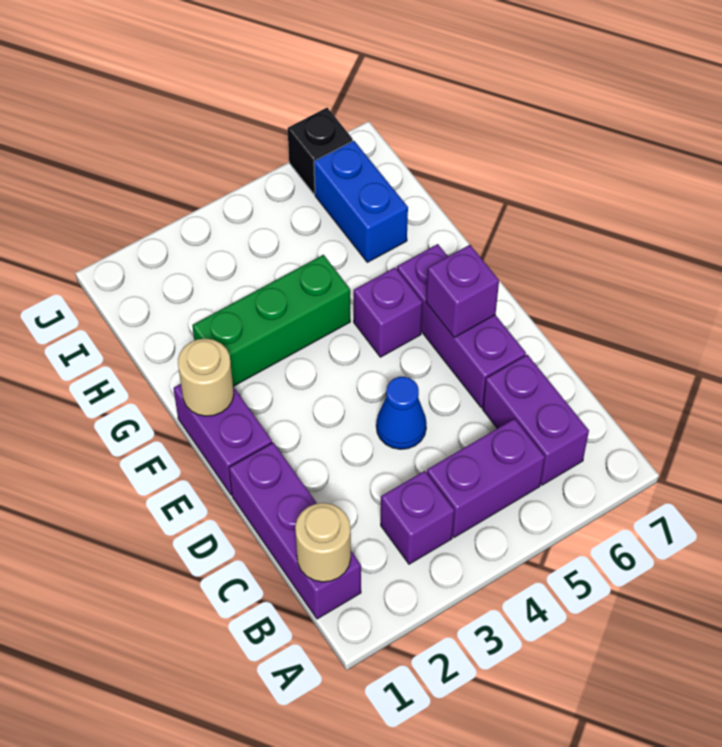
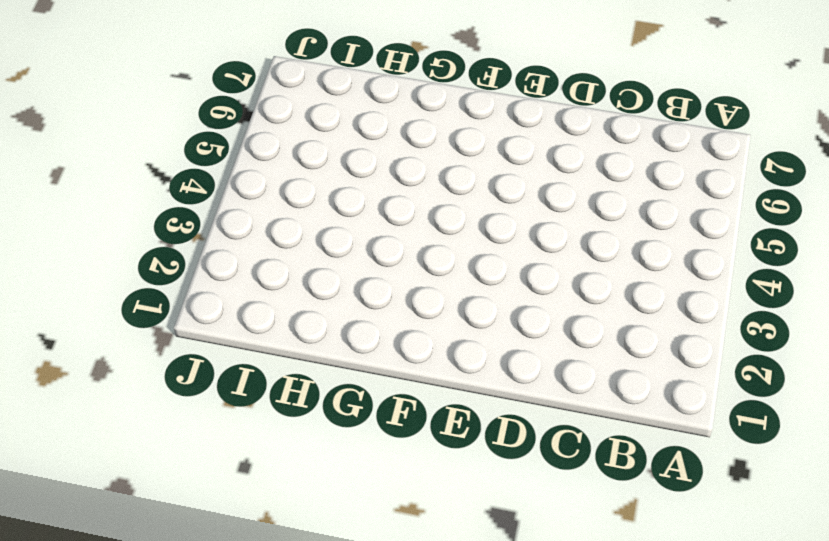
none -> purple brick B1:D1 level 1
none -> purple brick B3 level 1
none -> purple brick B4:B5 level 1

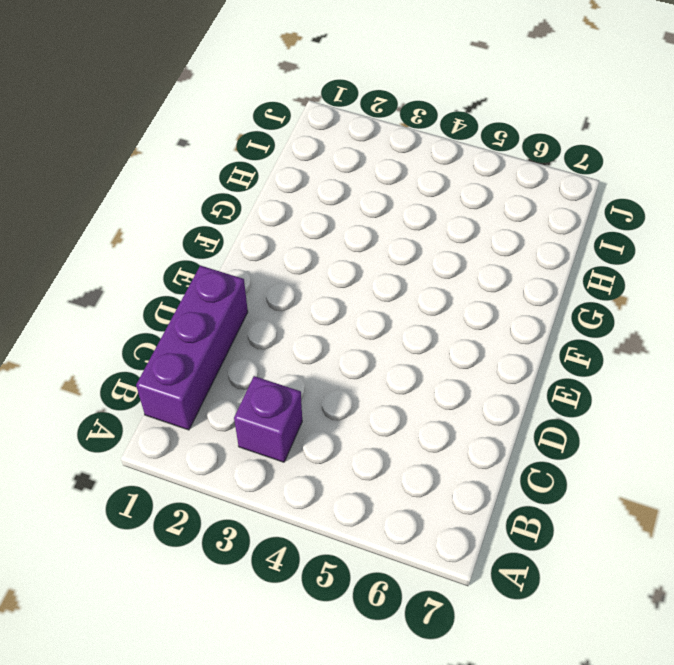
none -> purple brick B4:B5 level 1
none -> purple brick B6:C6 level 1
none -> blue cone D4 level 1

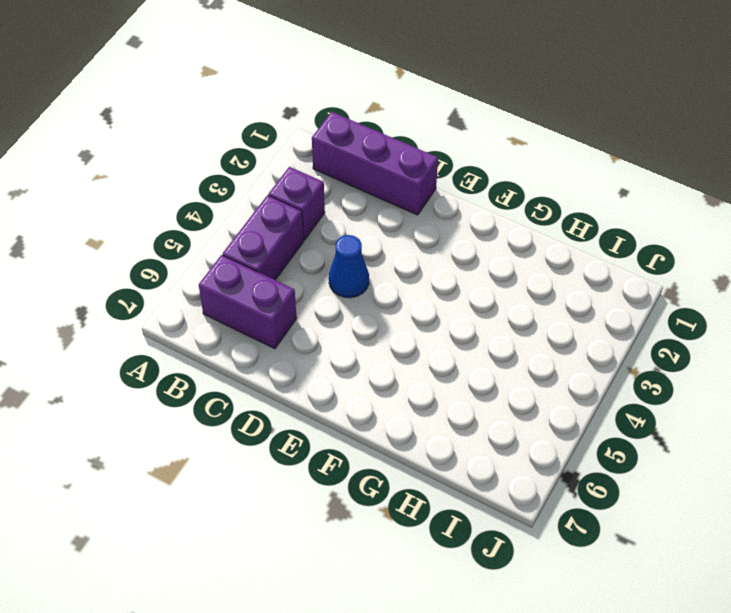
none -> purple brick D6:F6 level 1
none -> purple brick E1:F1 level 1
none -> purple brick F5 level 1

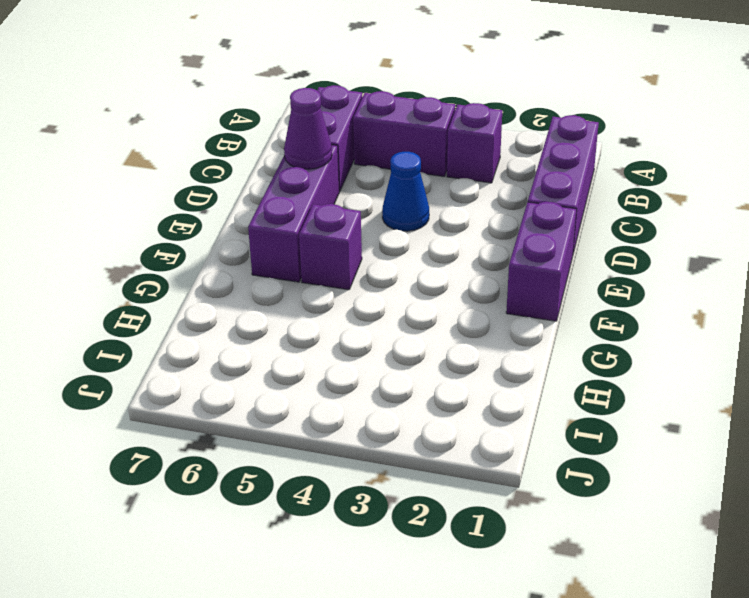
purple cone D6 level 2 -> none
none -> green brick G2:G4 level 1
none -> blue brick H6:I6 level 1
none -> black brick J6 level 1

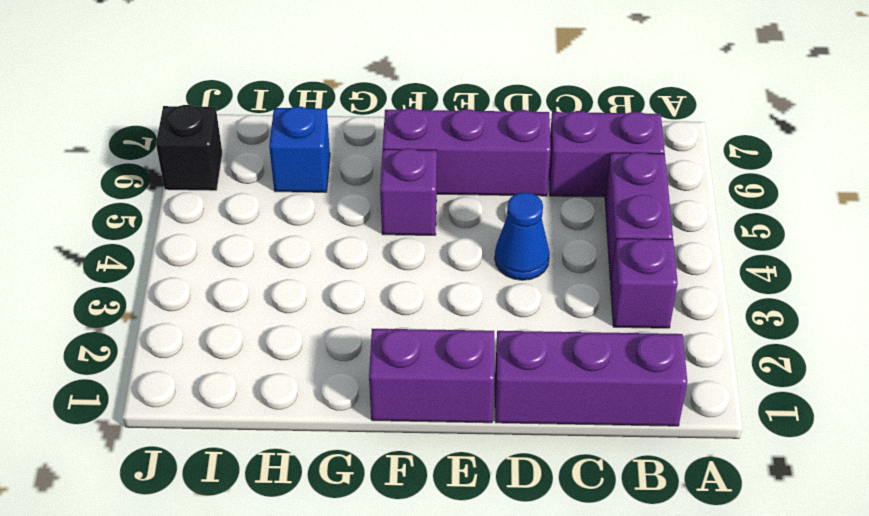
blue brick H6 level 1 -> blue brick H6:I6 level 1
none -> green brick G2:G4 level 1
none -> tan round brick B1 level 2
none -> purple brick E6 level 2

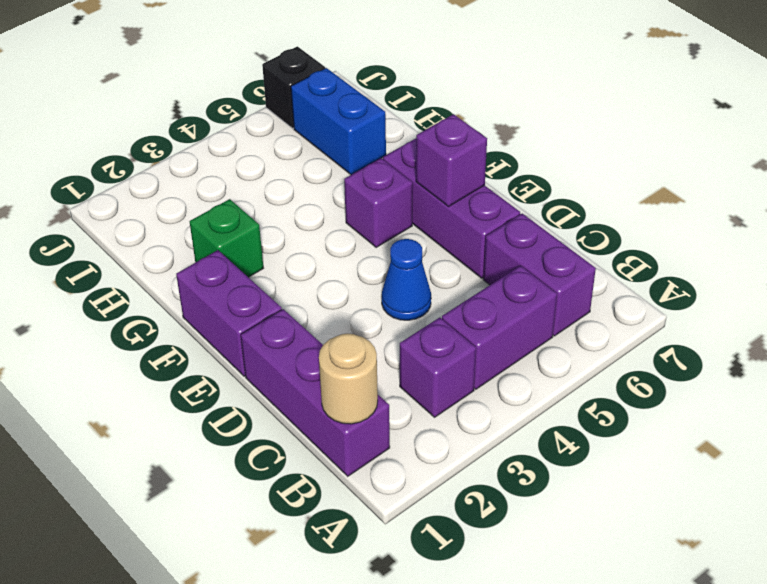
green brick G2 level 1 -> green brick G2:G4 level 1
none -> tan round brick F1 level 2

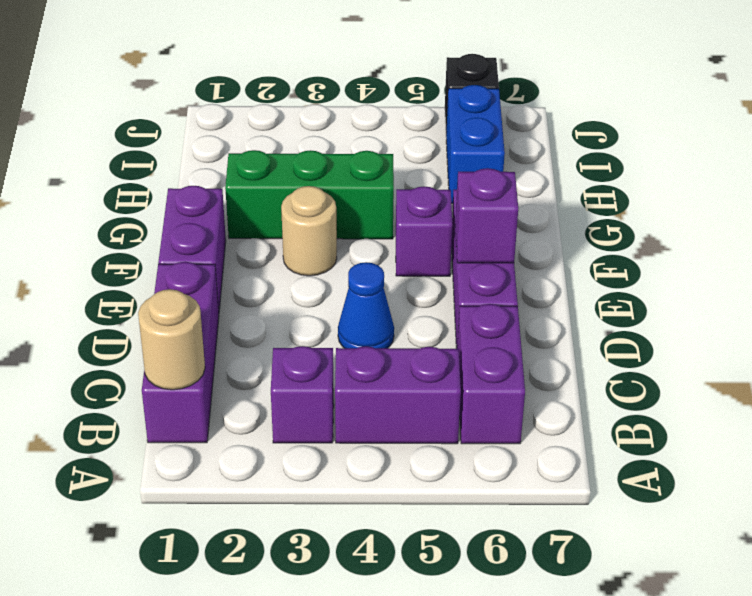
tan round brick F3 level 1 -> tan round brick F1 level 2

